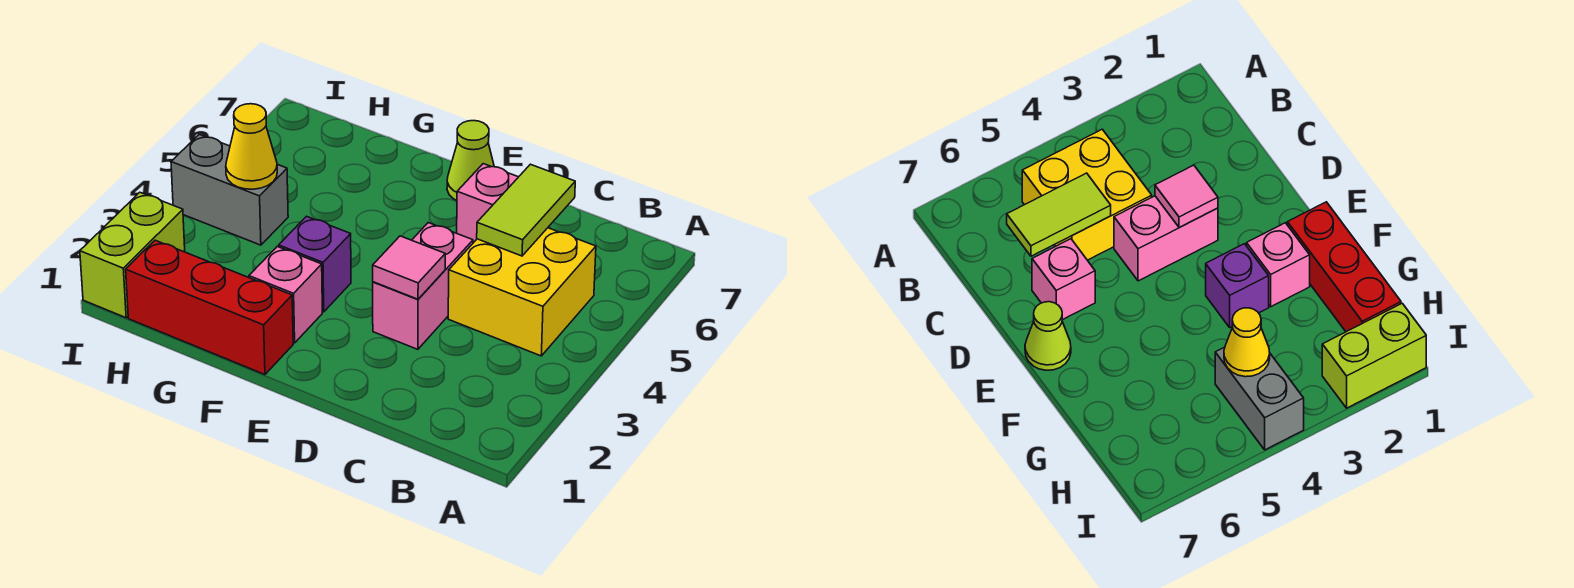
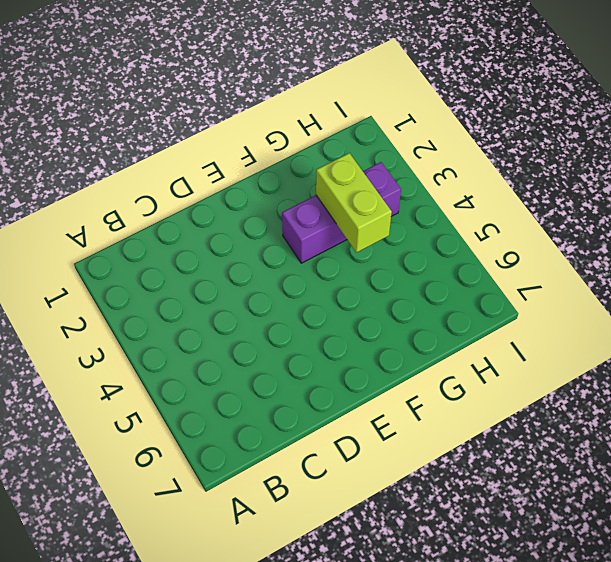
purple brick F3:H3 level 1 -> purple brick F3 level 1
lime brick G3:G4 level 2 -> lime brick I1:I2 level 1
none -> yellow brick B4:C5 level 1
none -> pink brick D3:D4 level 1
none -> pink brick D6 level 1

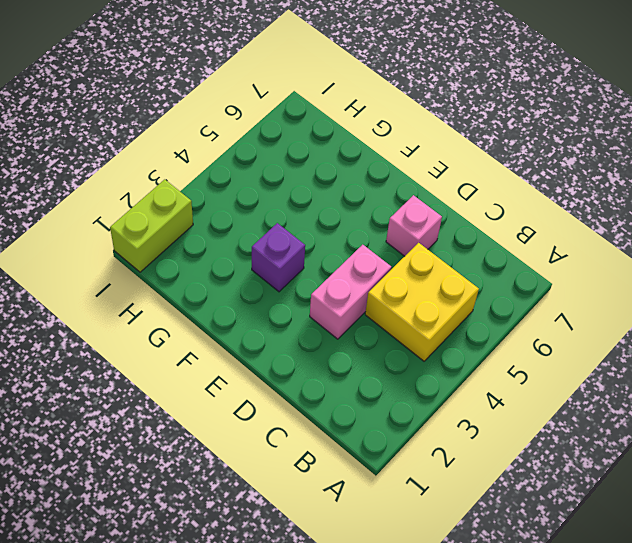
none -> lime cone E7 level 1
none -> red brick F1:H1 level 1
none -> pink brick F2 level 1

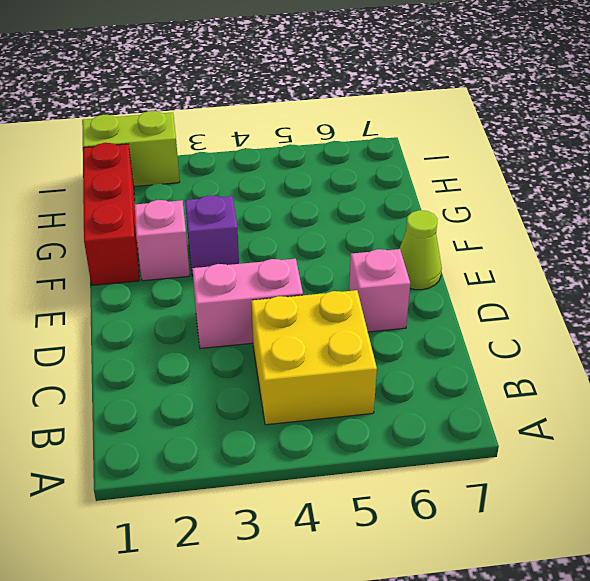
none -> grey brick H4:I4 level 1
none -> lime tile C5:C6 level 2
none -> pink tile D3 level 2

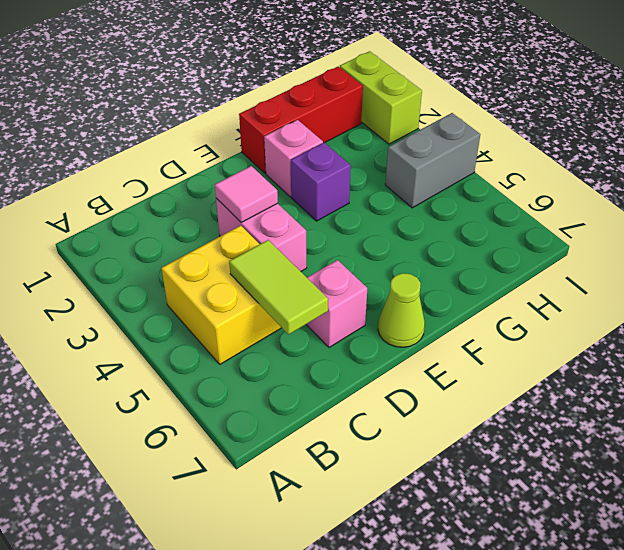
none -> yellow cone H4 level 2

